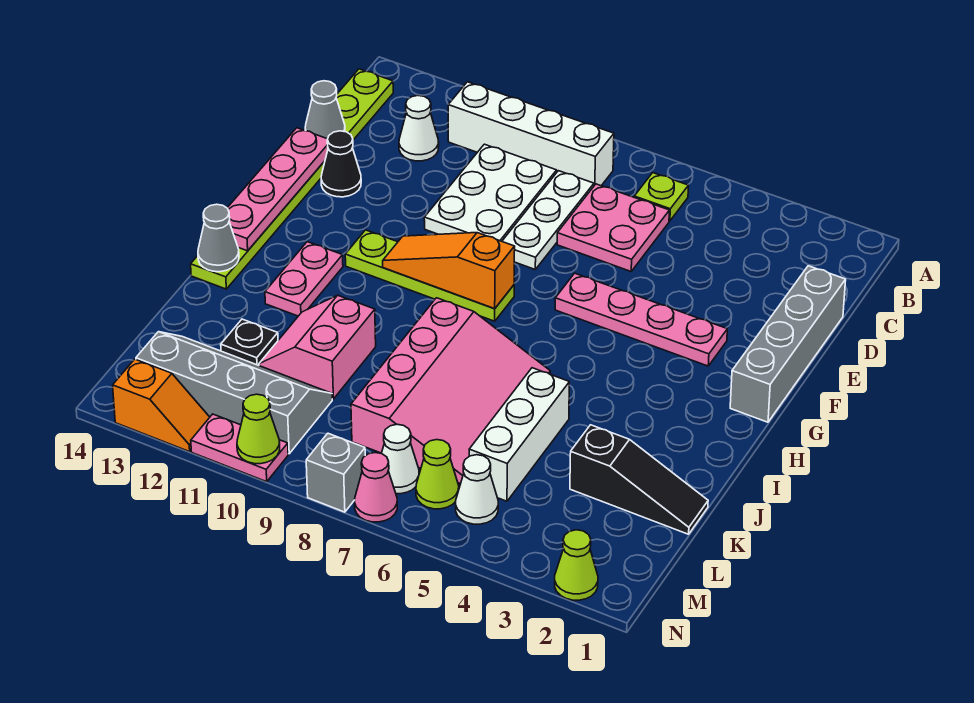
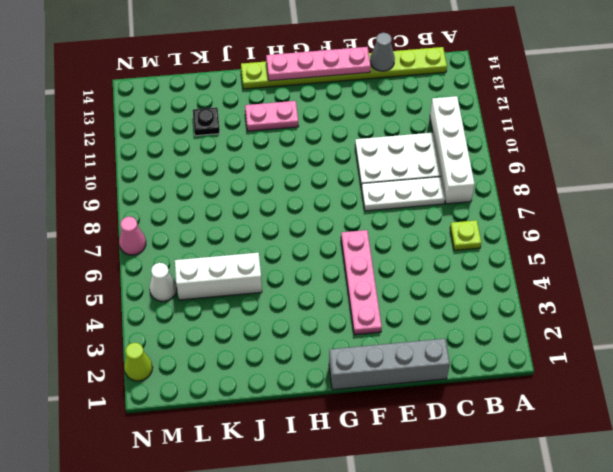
none -> pink plate C6:D7 level 1
none -> white cone C12 level 1
none -> black cone E13 level 1
none -> lime plate G8:G11 level 1

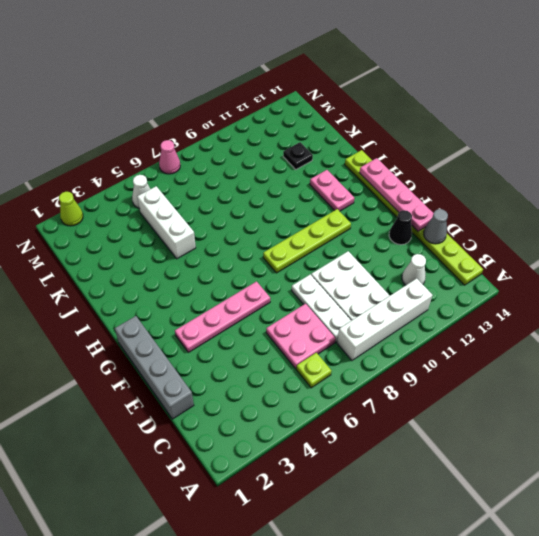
none -> pink slope I6:L8 level 1 top 8
none -> pink slope J10:K11 level 1 top 10
none -> black slope K1:K3 level 1 top 3
none -> grey slope L10:M13 level 1 top M

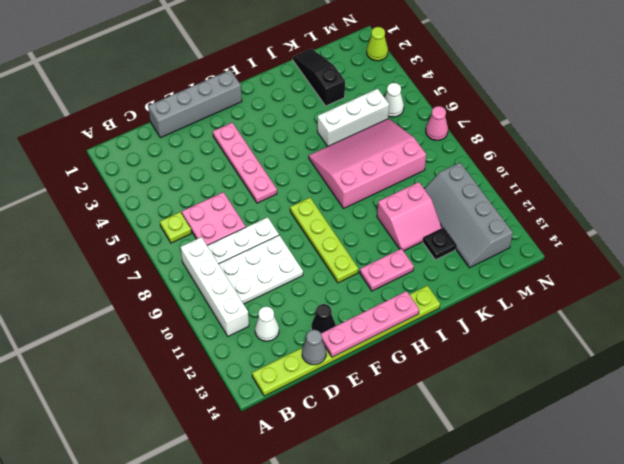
none -> lime cone M6 level 1
none -> white cone M7 level 1
none -> grey brick N8 level 1
none -> pink plate N10:N11 level 1

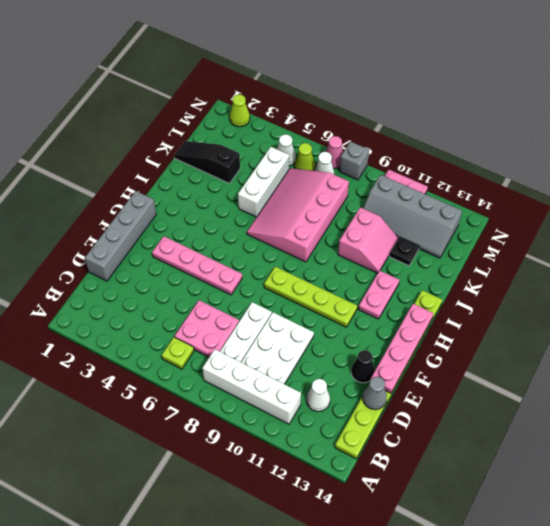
none -> orange slope N12:N13 level 1 top 13
none -> orange slope G8:G10 level 2 top 8
none -> grey cone I14 level 2
none -> lime cone N10 level 2

